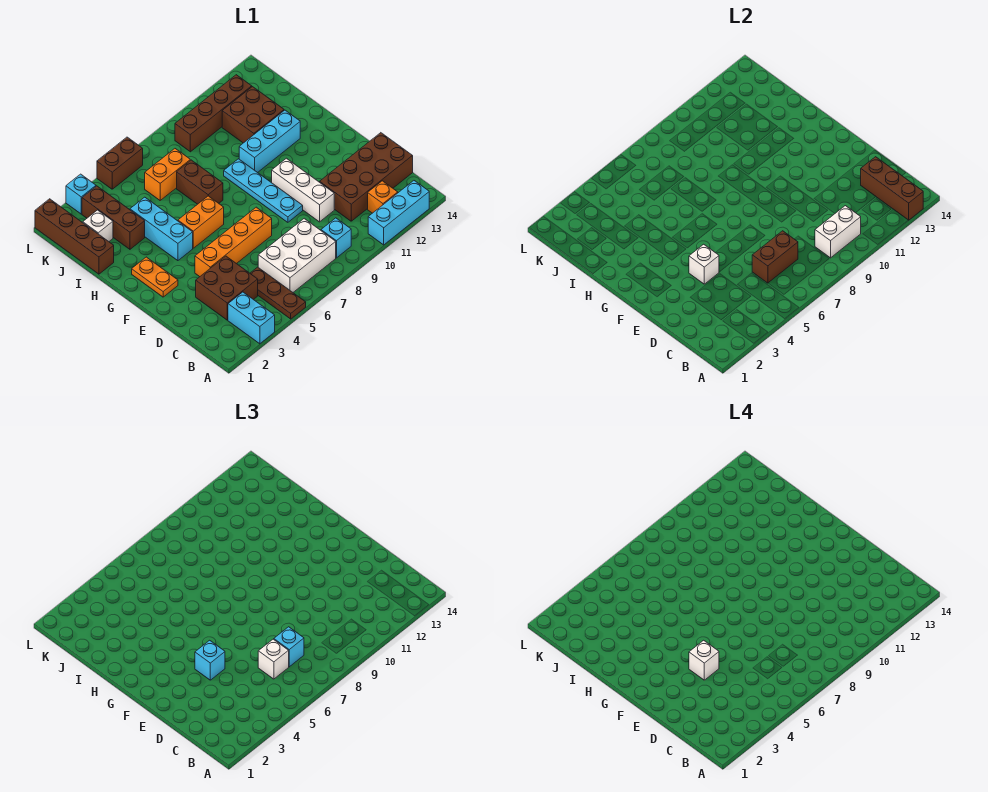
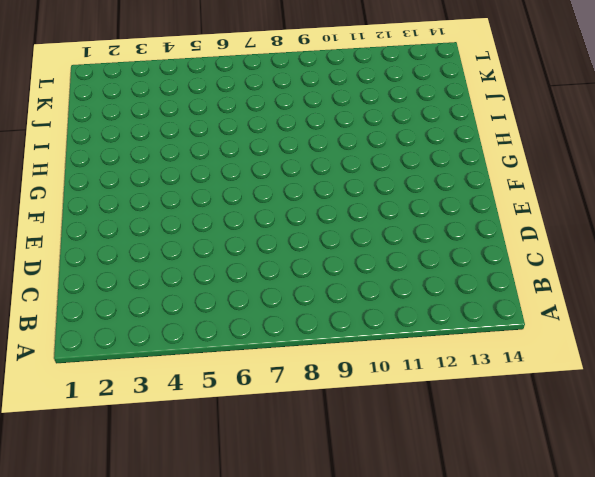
none -> cyan brick A3:B3 level 1
none -> brown plate A5:C5 level 1
none -> cyan brick A11:A13 level 1
none -> white brick B6:C8 level 1

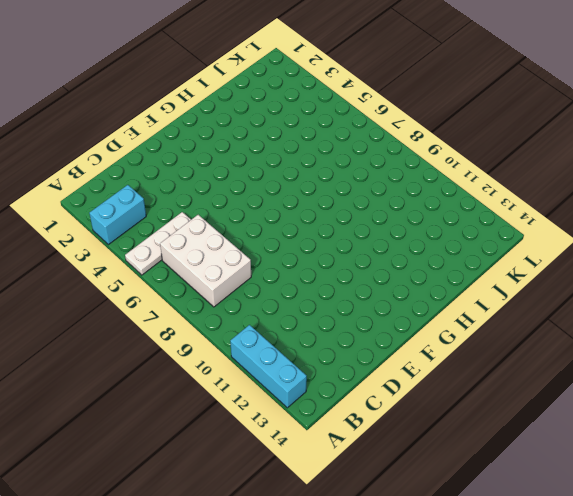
white plate A5:C5 level 1 -> brown plate A5:C5 level 1
none -> cyan brick B9 level 1
none -> orange brick B12 level 1
none -> brown brick C3:D4 level 1
none -> brown brick C11:D14 level 1

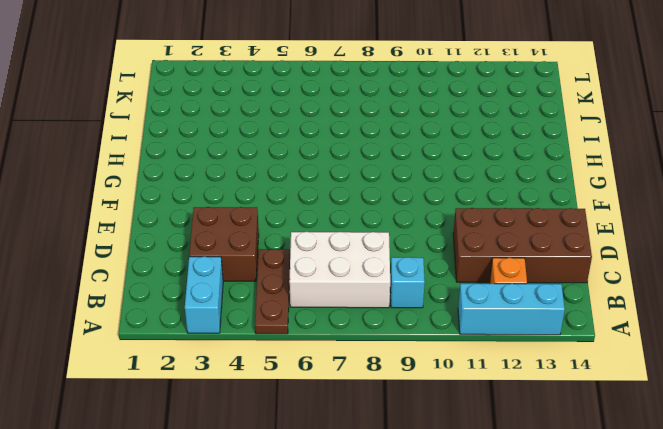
none -> white brick D10:F10 level 1
none -> orange brick E4:E7 level 1
none -> cyan plate E9:H9 level 1
none -> orange plate F2:G2 level 1

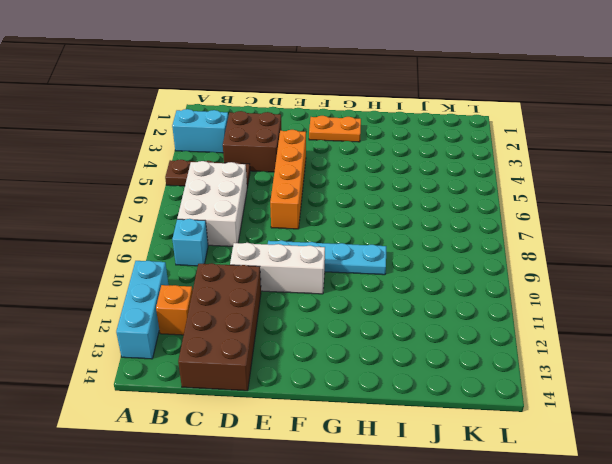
none -> cyan brick G4:I4 level 1
none -> orange brick G5:G6 level 1
none -> brown brick H7:I7 level 1
none -> cyan brick H10:H12 level 1

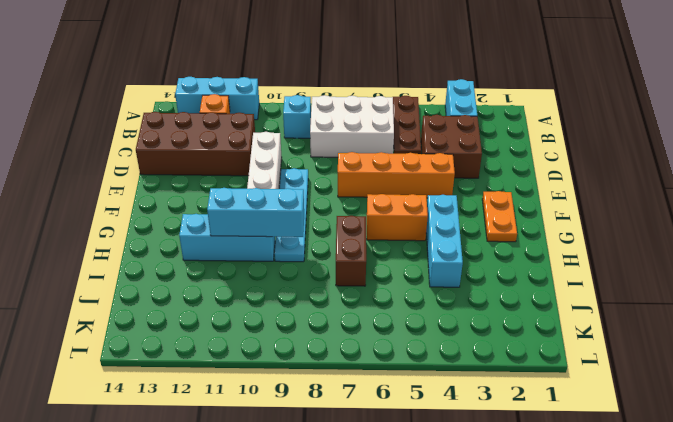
cyan brick H9:H11 level 2 -> none
none -> brown brick I1:L1 level 1
none -> brown brick I3:K3 level 1
none -> brown brick I11:J12 level 1
none -> white brick J2 level 1

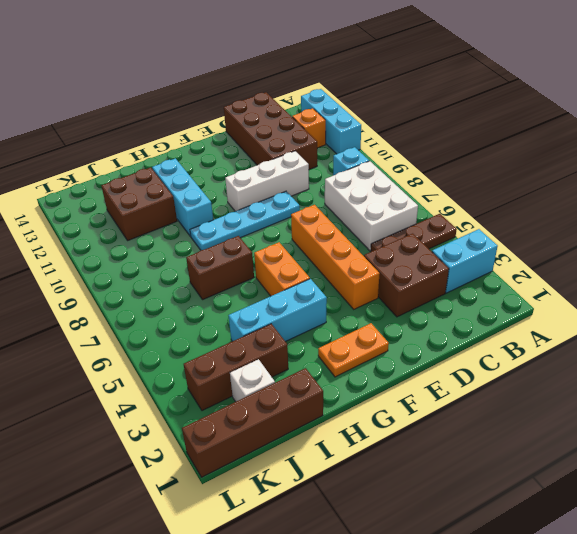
none -> orange brick J6:J7 level 1
none -> brown brick K9:K12 level 1
none -> cyan brick L3 level 1
none -> brown brick L5:L6 level 1

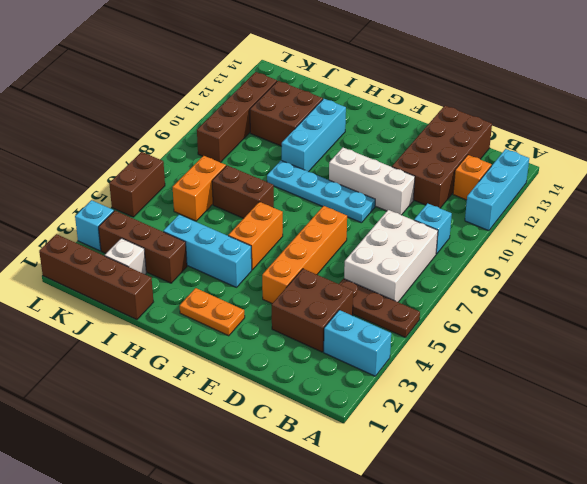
none -> brown brick A13:C13 level 2
none -> white brick B9:B10 level 2
none -> brown brick C6:C7 level 2
none -> white brick E4 level 2

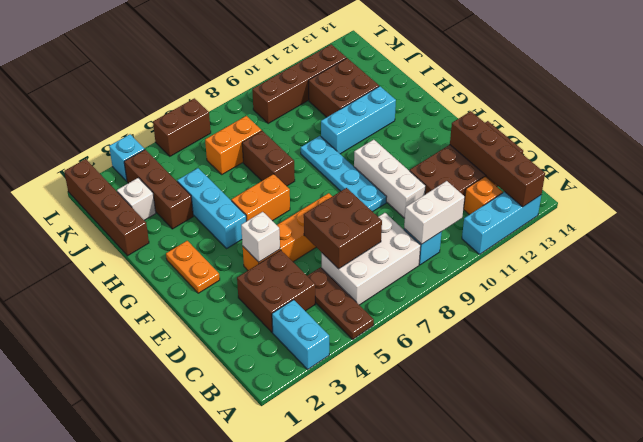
brown brick A13:D13 level 2 -> brown brick A13:C13 level 2
brown brick C6:D7 level 2 -> brown brick C6:C7 level 2
none -> white brick C6 level 3
none -> cyan brick C7 level 3
none -> cyan brick E4 level 3
none -> white brick E4 level 4

